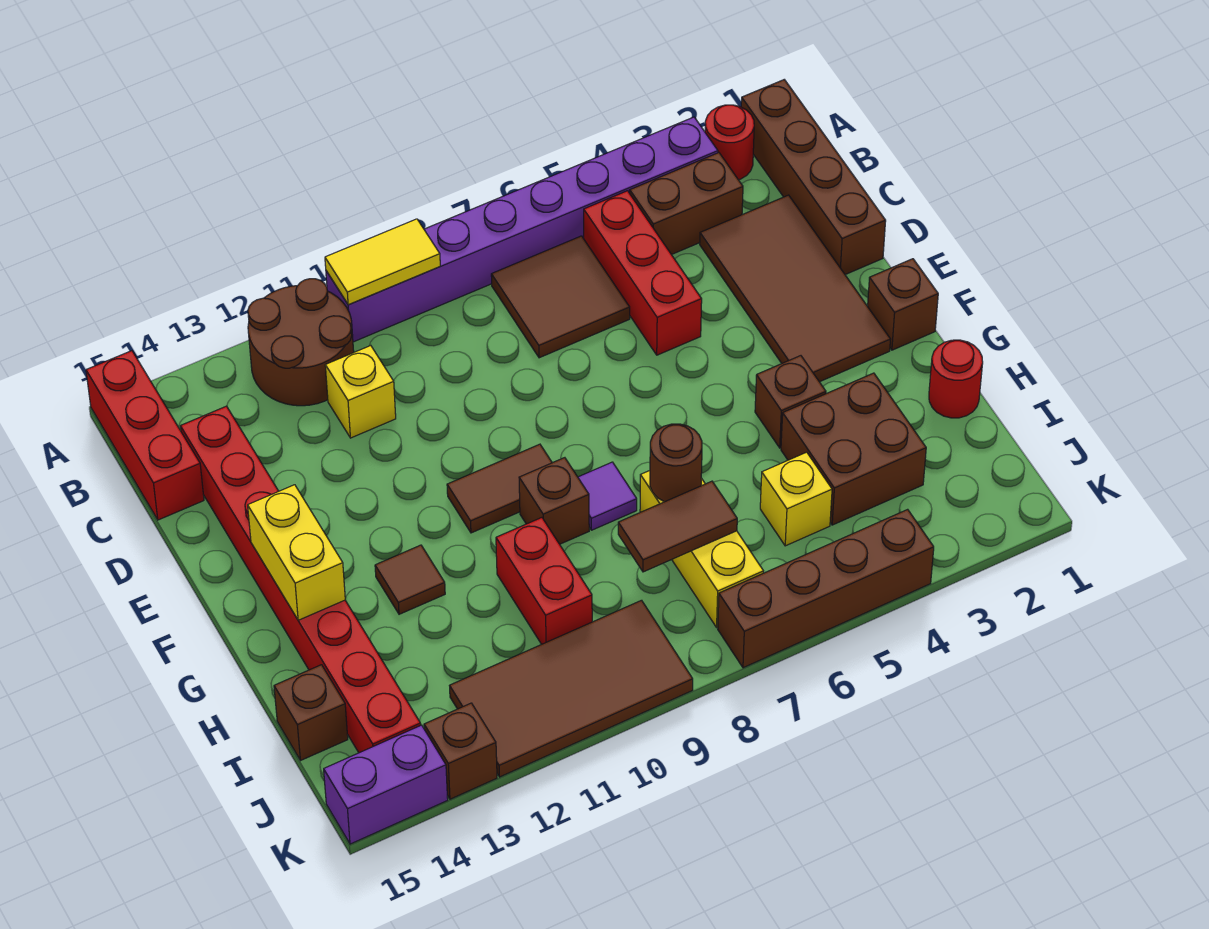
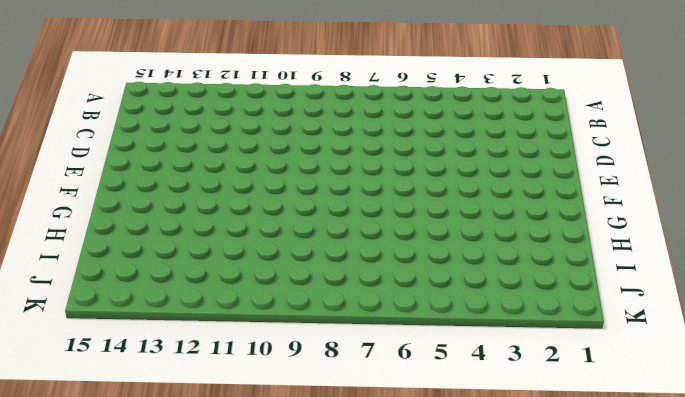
none -> brown brick A1:D1 level 1
none -> red round brick A2 level 1
none -> purple brick A3:A10 level 1
none -> brown round brick A11:B12 level 1

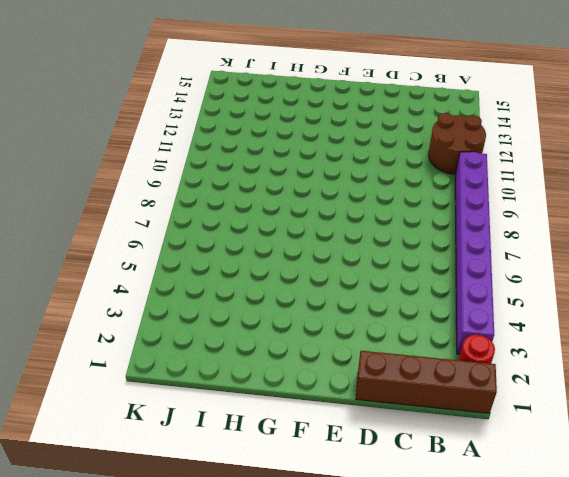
none -> red brick A15:C15 level 1
none -> brown brick B3:B4 level 1
none -> red brick B5:D5 level 1
none -> brown tile B6:C7 level 1

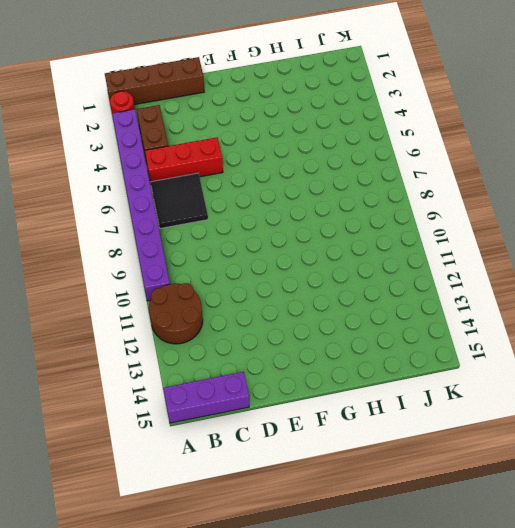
purple brick A15:C15 level 1 -> red brick A15:C15 level 1
black tile B6:C7 level 1 -> brown tile B6:C7 level 1
none -> brown tile C2:F3 level 1
none -> yellow brick C11 level 1
none -> red brick C14:J14 level 1
none -> brown brick F1 level 1

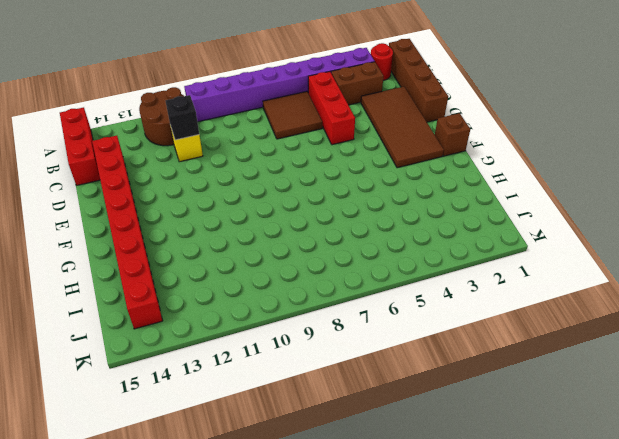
black brick C11 level 2 -> none
none -> brown tile F9:F10 level 1
none -> brown brick G4 level 1
none -> purple tile G8 level 1
none -> brown brick G9 level 1

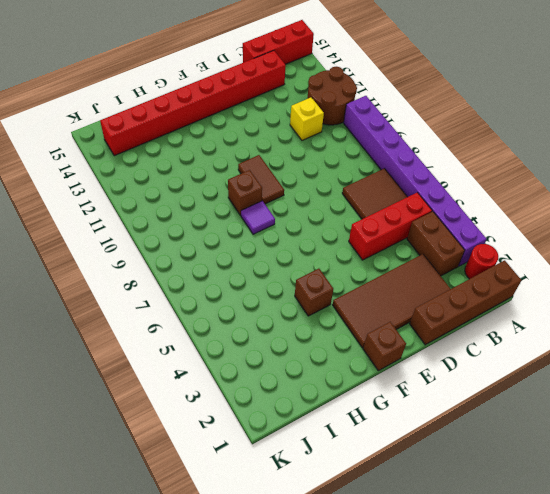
none -> brown tile G12 level 1
none -> red round brick H1 level 1
none -> brown brick H3:I4 level 1
none -> yellow brick H7:J7 level 1

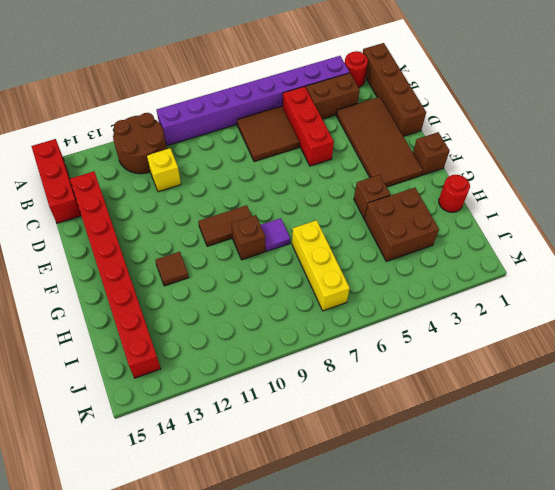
none -> red brick H10:I10 level 1
none -> yellow brick I5 level 1
none -> brown brick I15 level 1
none -> brown tile J9:K12 level 1

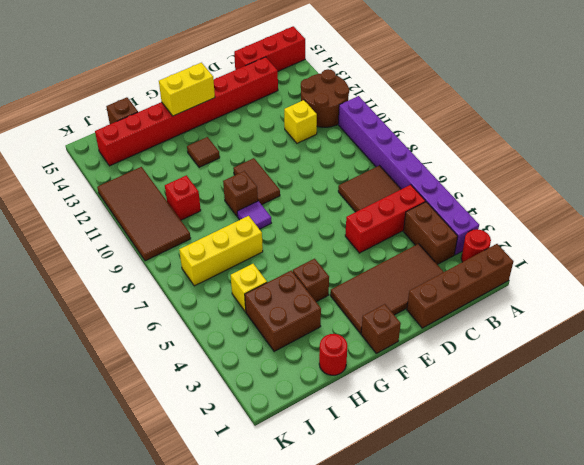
red brick I10 level 1 -> red brick H10:I10 level 1
none -> brown brick K4:K7 level 1
none -> brown brick K13 level 1
none -> purple brick K14:K15 level 1
none -> yellow tile A9:A10 level 2

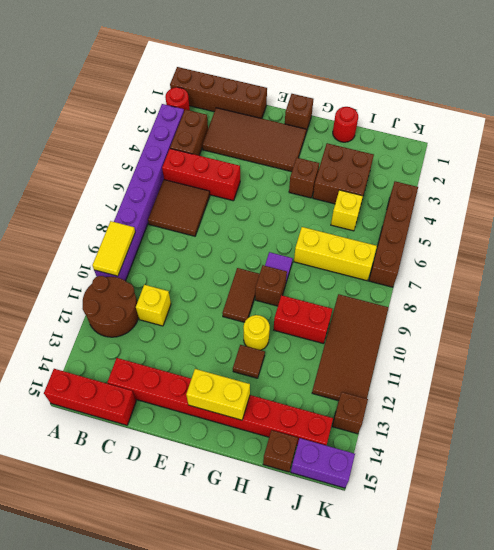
yellow round brick G11 level 1 -> none
purple brick J15:K15 level 1 -> purple brick K14:K15 level 1
none -> brown round brick H7 level 2
none -> brown tile I7:I8 level 2

